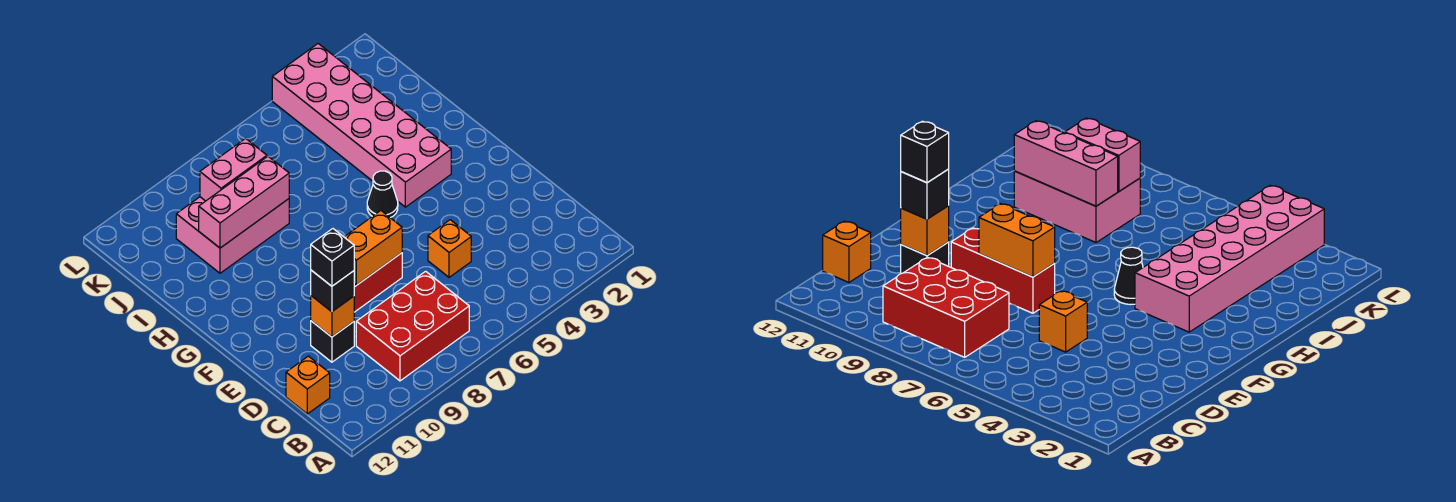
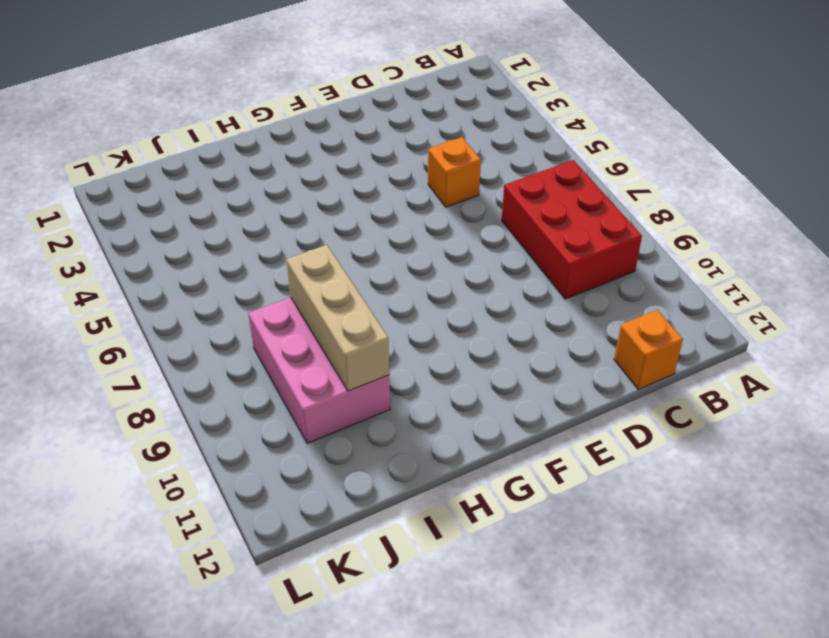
tan brick I8:I10 level 2 -> pink brick I8:I10 level 2
none -> black brick D10 level 1
none -> red brick E7:E9 level 1
none -> pink brick G3:L4 level 1

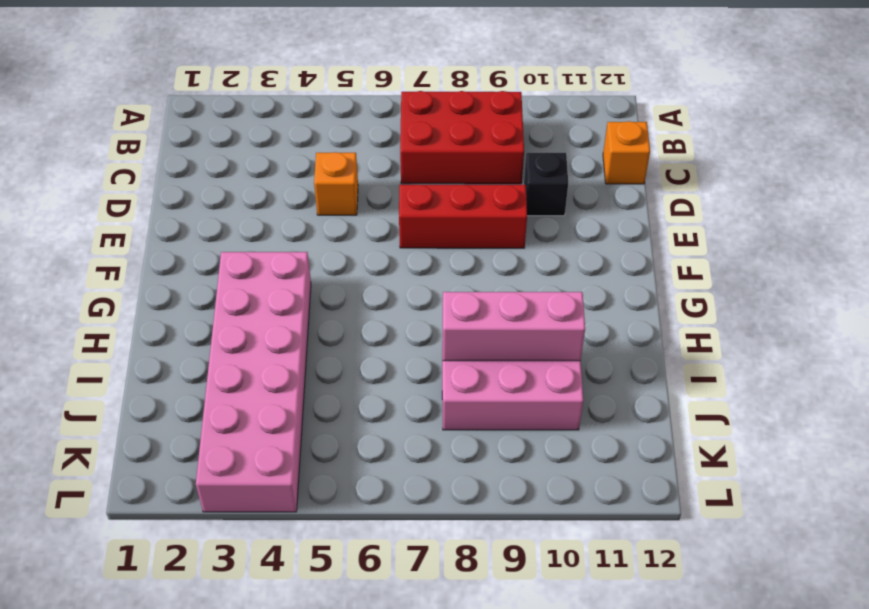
none -> black cone G5 level 1
none -> orange brick D10 level 2
none -> orange brick E7:E8 level 2

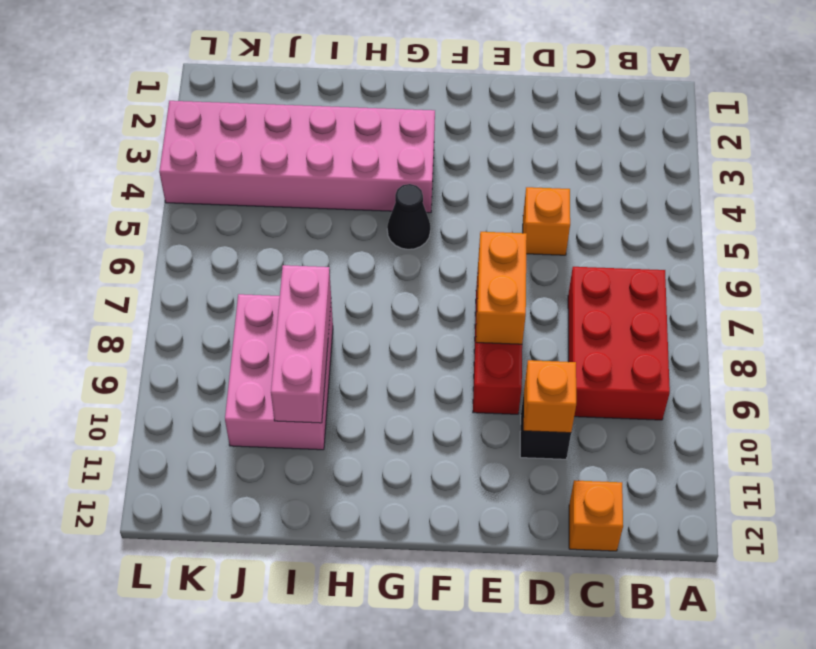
none -> pink brick J8:J9 level 2
none -> black brick D10 level 3
none -> black brick D10 level 4

